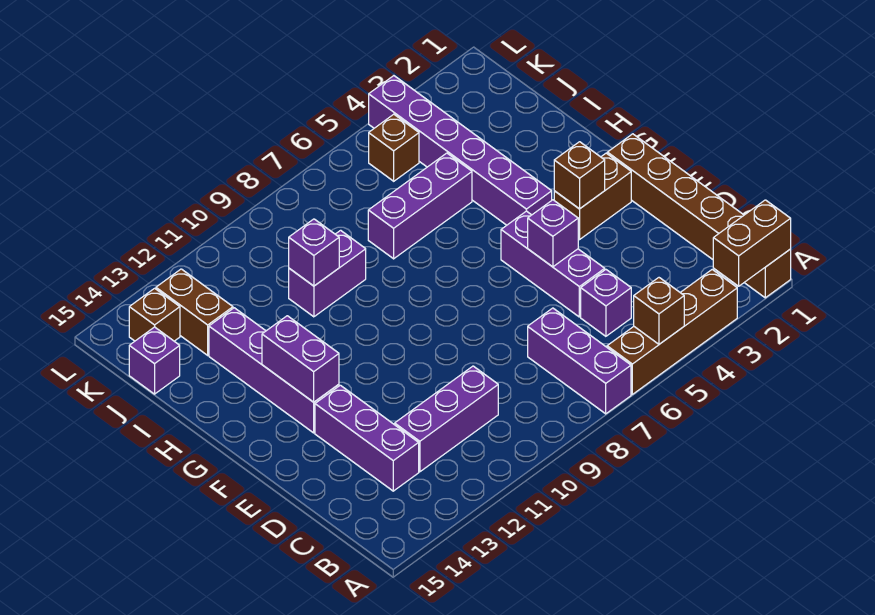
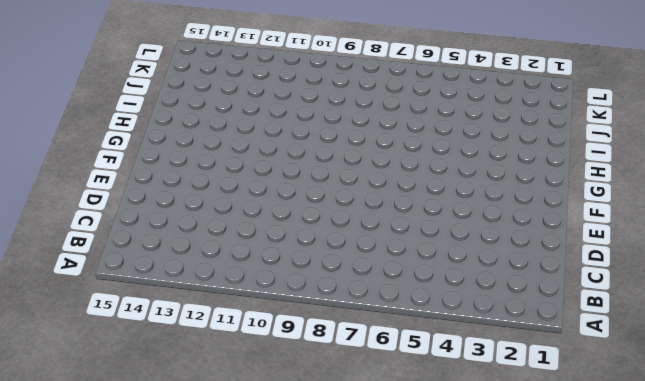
none -> brown brick A1:F1 level 1
none -> brown brick A3:A6 level 1
none -> purple brick A7:C7 level 1

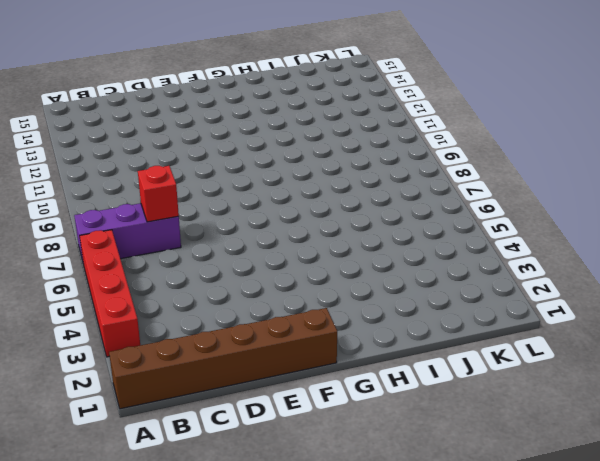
red brick A3:A6 level 1 -> brown brick A3:A6 level 1
red brick C7 level 2 -> none
none -> purple brick C5 level 1
none -> purple brick C10:C12 level 1
none -> purple brick C13:E13 level 1

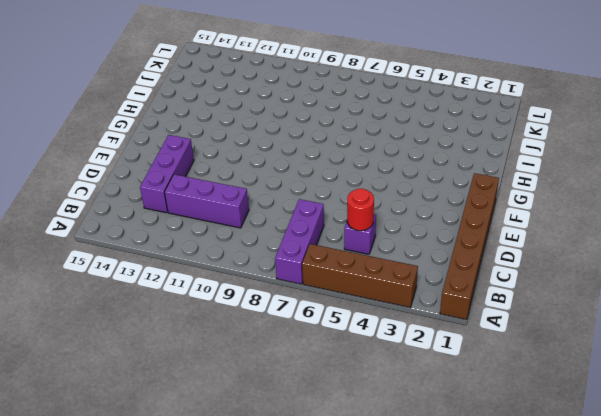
red round brick C5 level 2 -> none
none -> purple brick D5:F5 level 1
none -> brown brick F2:F3 level 1
none -> purple brick F13:I13 level 1

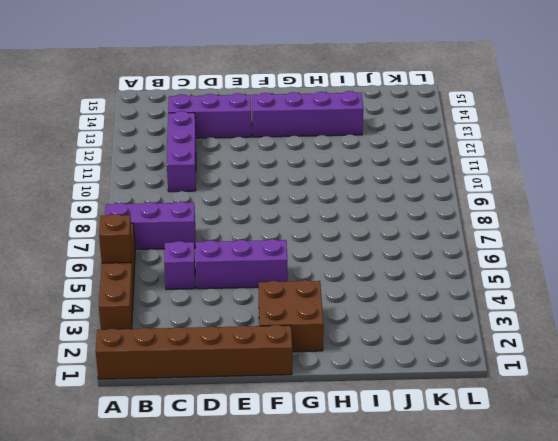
brown brick F2:G3 level 1 -> brown brick F2:F3 level 1
none -> purple brick G4:L4 level 1
none -> purple brick I5:I7 level 1
none -> purple brick I9:I10 level 1

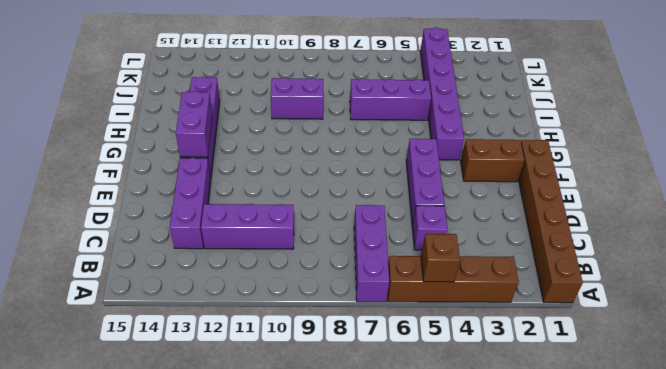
none -> brown brick J13:K13 level 1
none -> purple brick J15 level 1
none -> brown brick K5 level 1

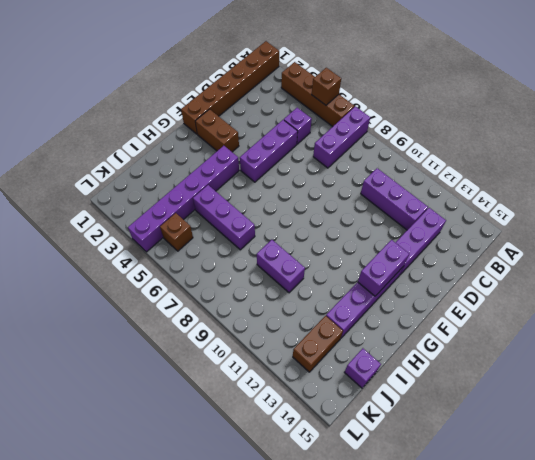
none -> brown brick K14 level 1
none -> brown brick A1:A2 level 2
none -> purple brick E5 level 2

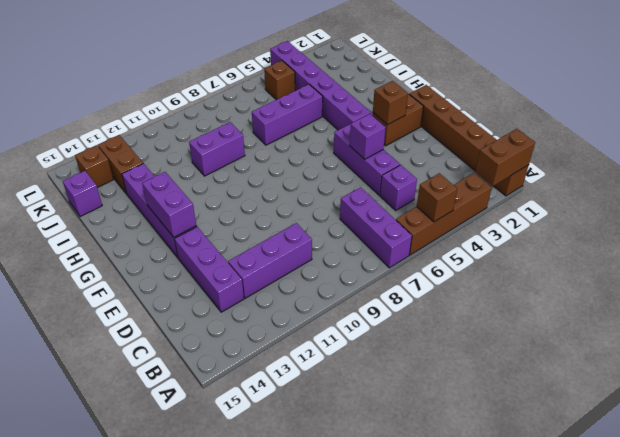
none -> purple brick I10 level 2

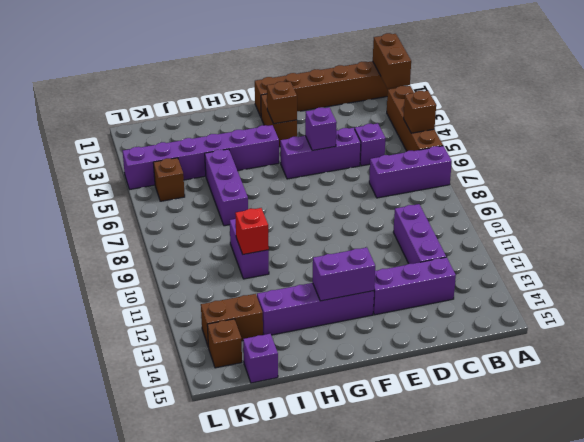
red brick I10 level 2 -> purple brick I10 level 2

